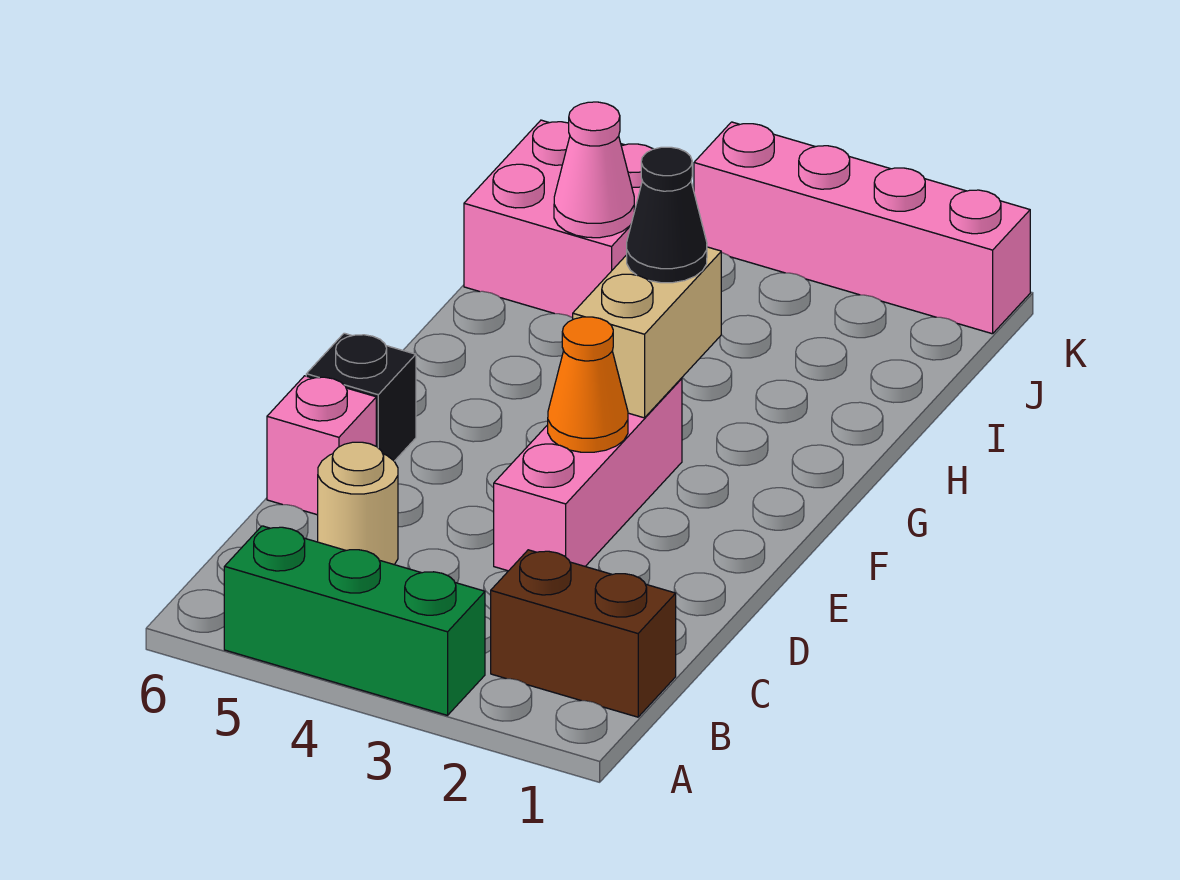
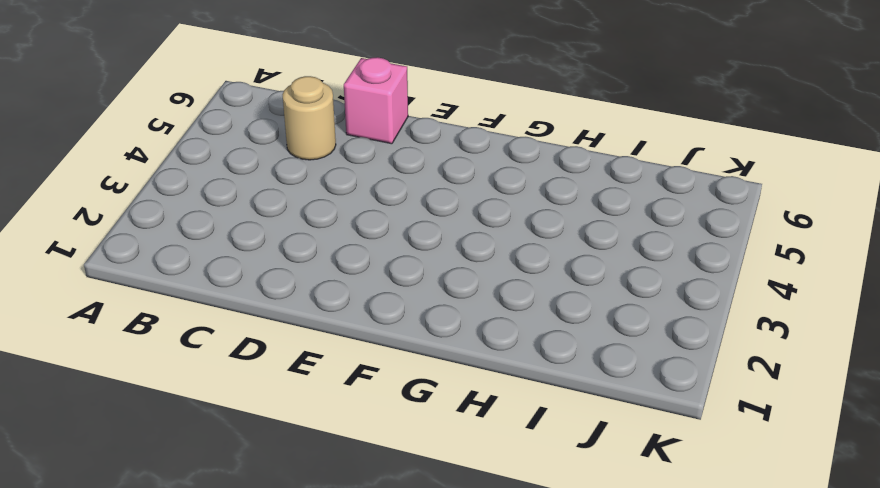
none -> green brick A3:A5 level 1
none -> brown brick B1:B2 level 1
none -> pink brick D3:F3 level 1

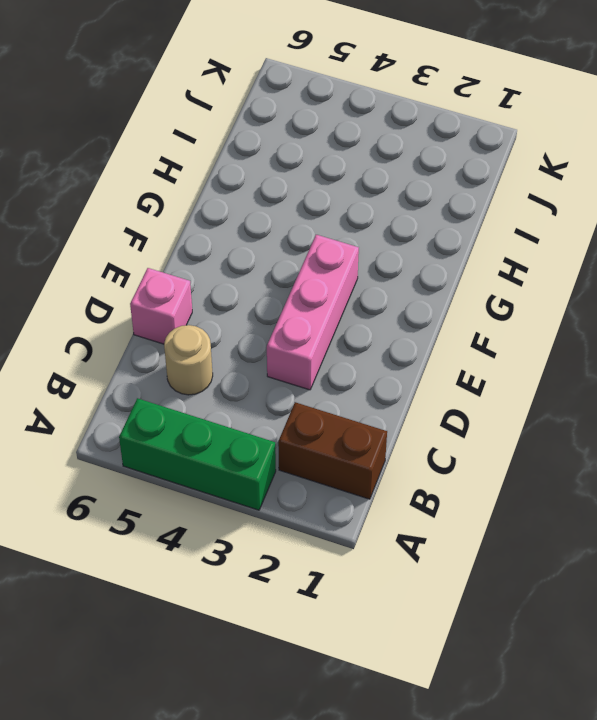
none -> black brick E6 level 1
none -> pink brick I5:J6 level 1
none -> pink brick K1:K4 level 1

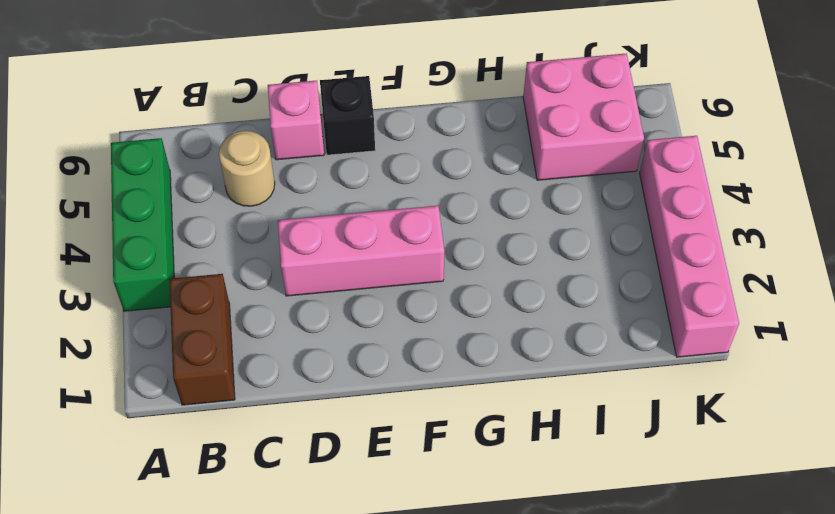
none -> orange cone E3 level 2
none -> tan brick F3:G3 level 2
none -> pink cone I5 level 2

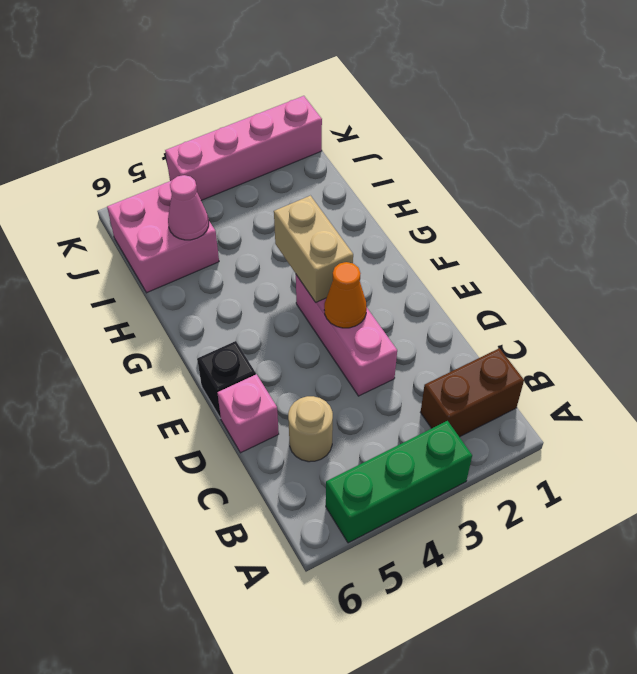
none -> black cone G3 level 3

